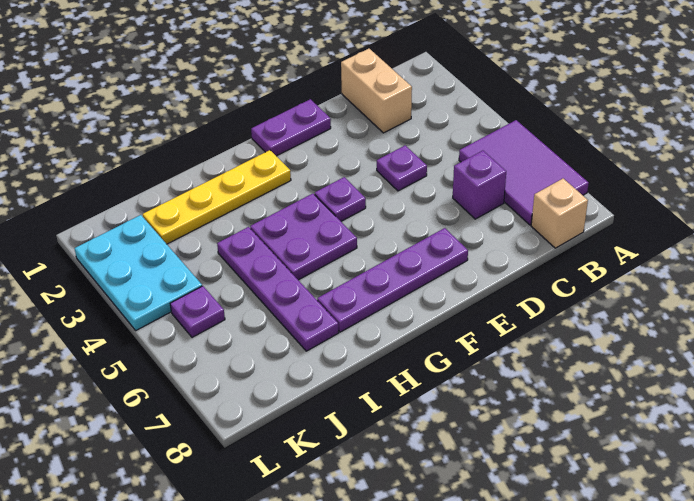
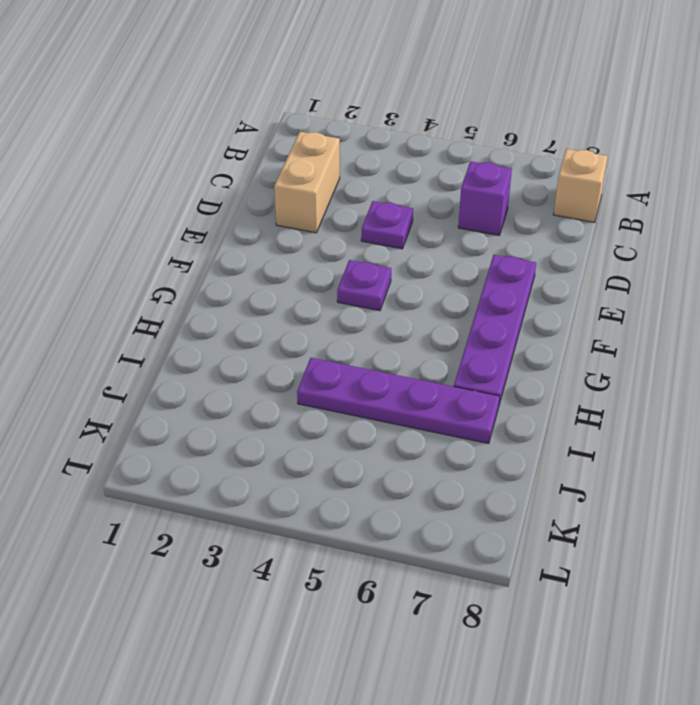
tan brick C2:D2 level 1 -> tan brick C1:C2 level 1
none -> purple tile A5:B7 level 1
none -> purple plate E1:F1 level 1
none -> yellow plate G2:J2 level 1

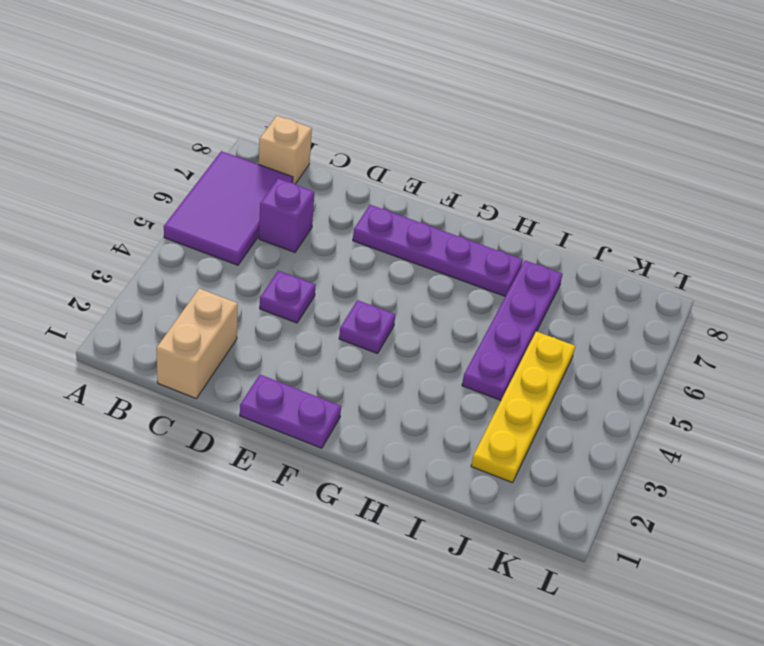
yellow plate J2:J5 level 1 -> yellow plate G2:J2 level 1
none -> purple plate G4:H5 level 1
none -> cyan plate K2:L4 level 1
none -> purple plate K5 level 1

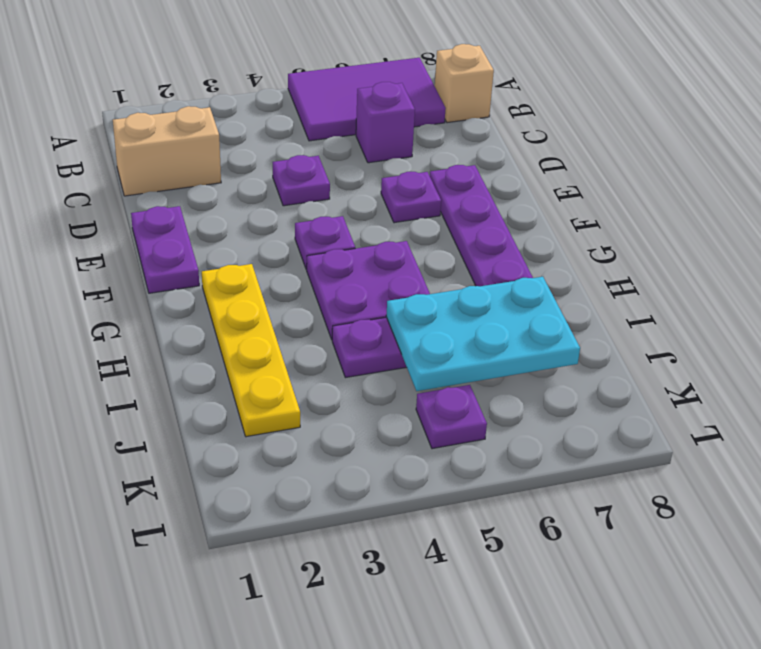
purple plate E6 level 1 -> none
cyan plate I5:J7 level 2 -> cyan plate K2:L4 level 1

